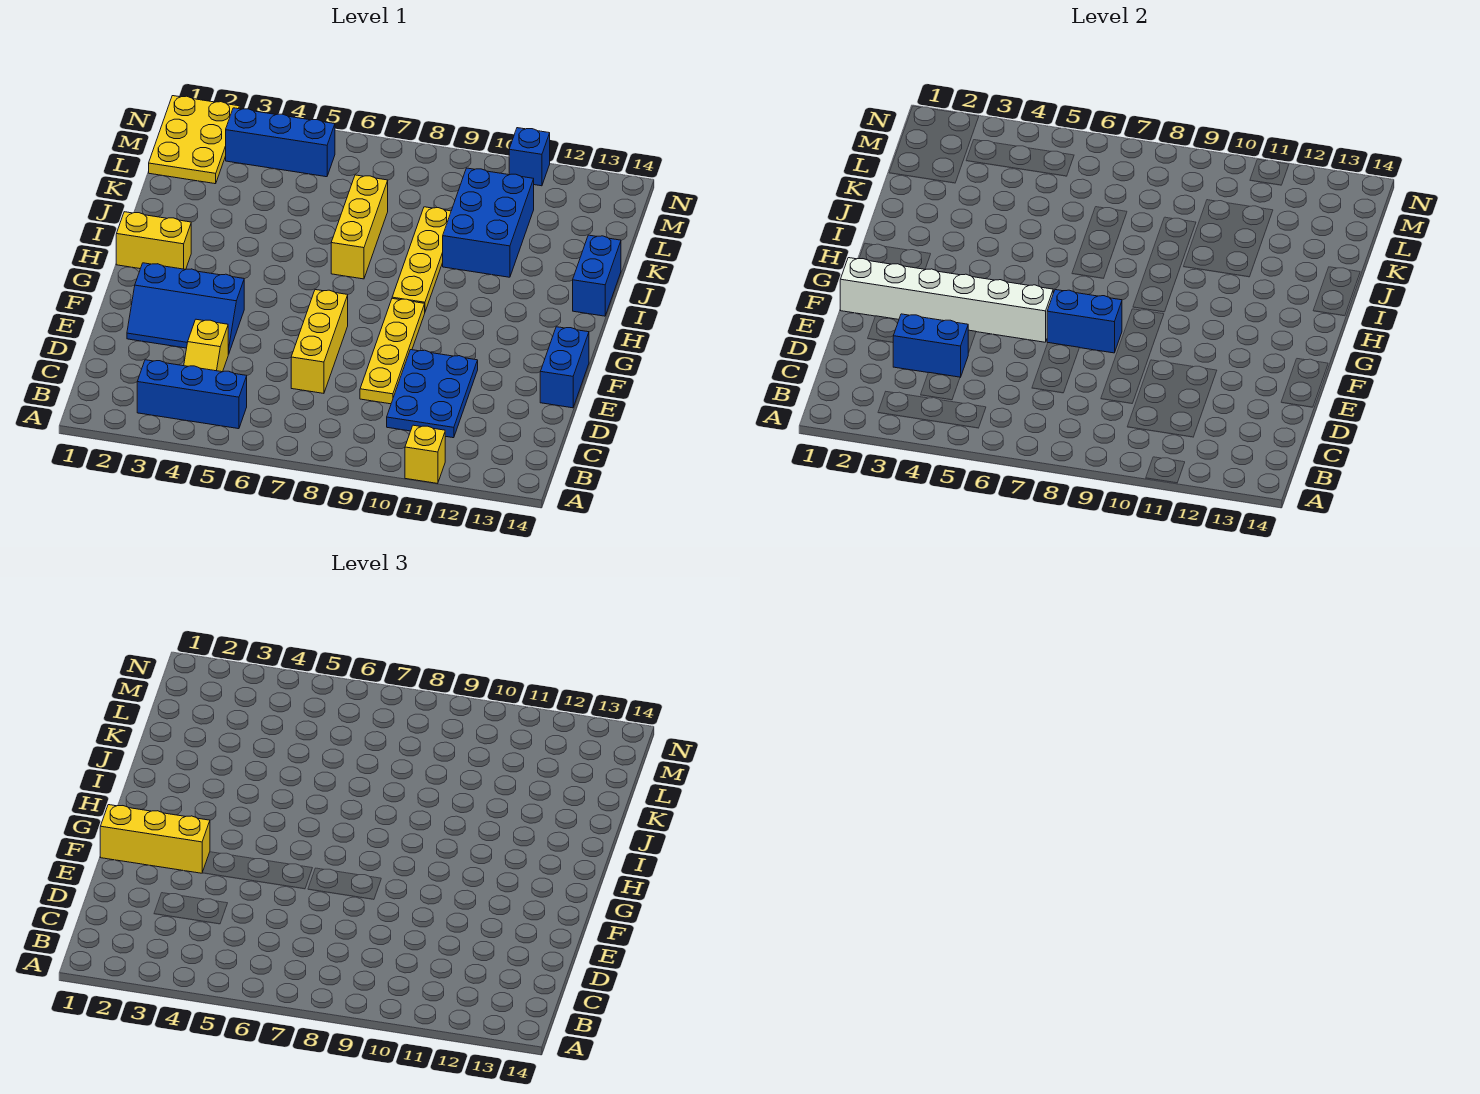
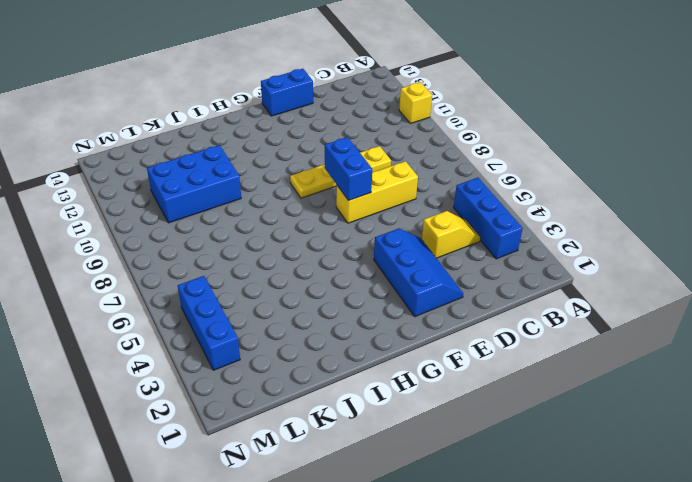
none -> blue plate C10:E11 level 1
none -> yellow brick H1:H2 level 1
none -> yellow plate H9:K9 level 1

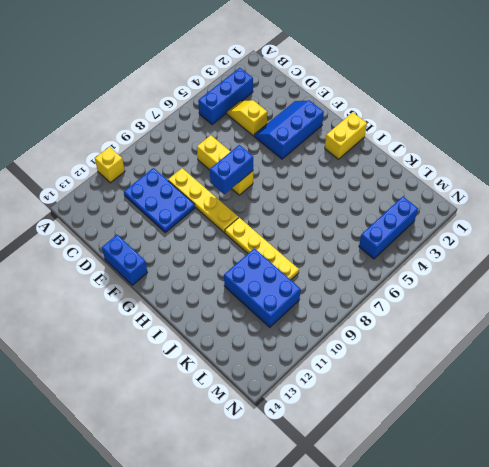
none -> yellow brick I7:K7 level 1
none -> blue brick I14:J14 level 1
none -> yellow plate L1:N2 level 1

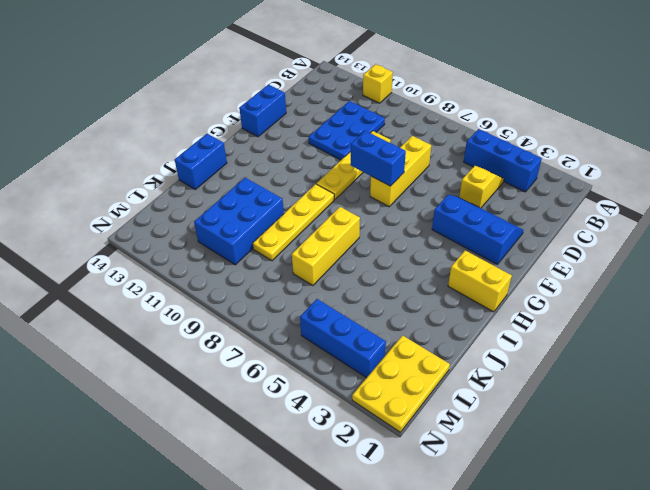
none -> blue brick N11 level 1
none -> blue brick D3:D4 level 2
none -> white brick F1:F6 level 2

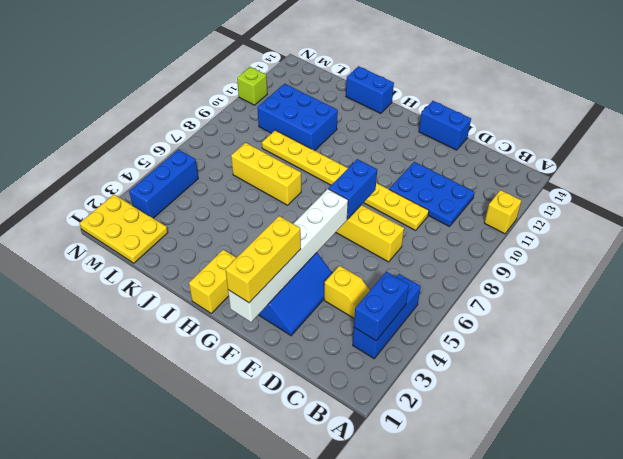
blue brick B3:B4 level 2 -> blue brick D3:D4 level 2
lime brick N11 level 1 -> blue brick N11 level 1

